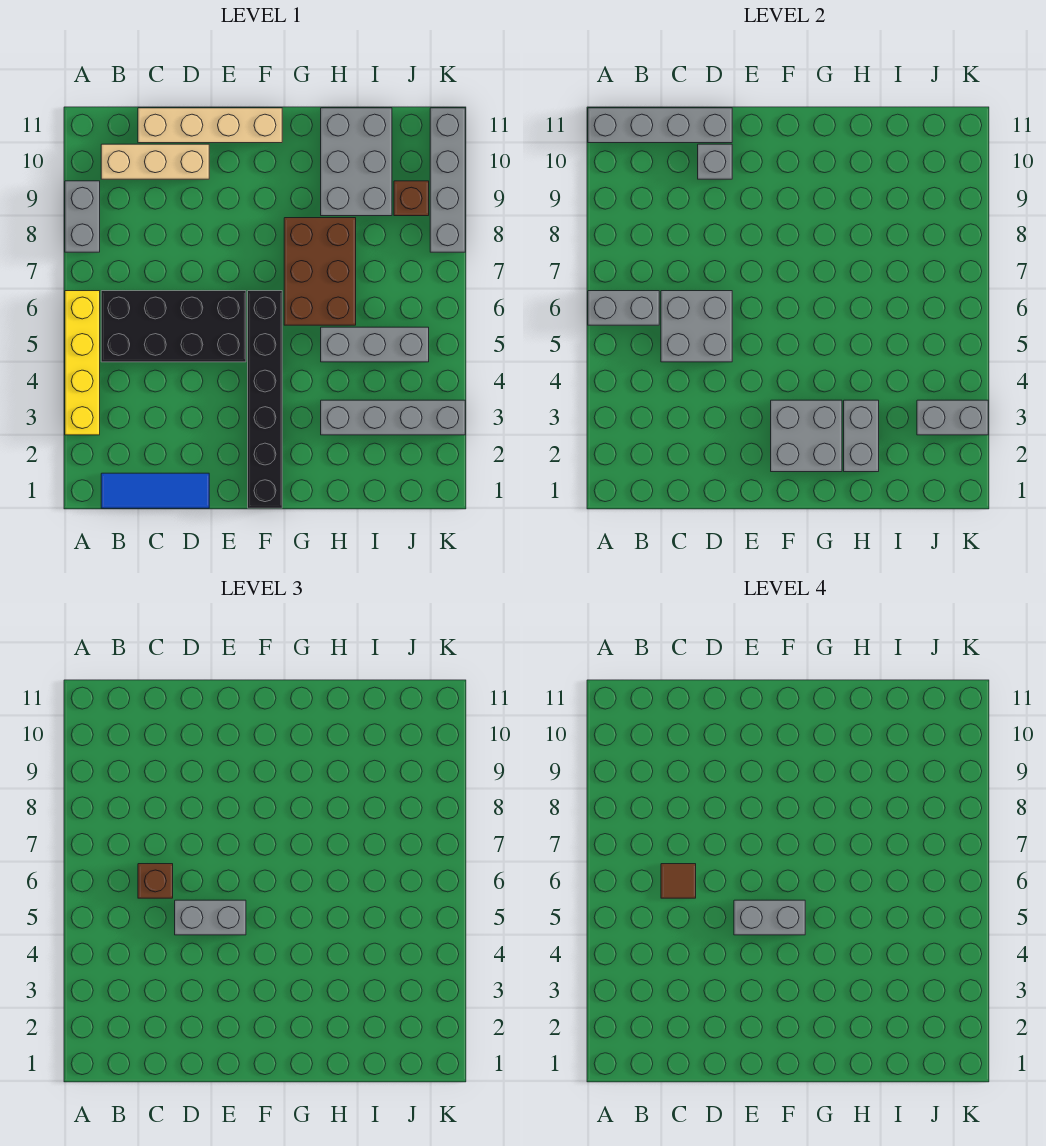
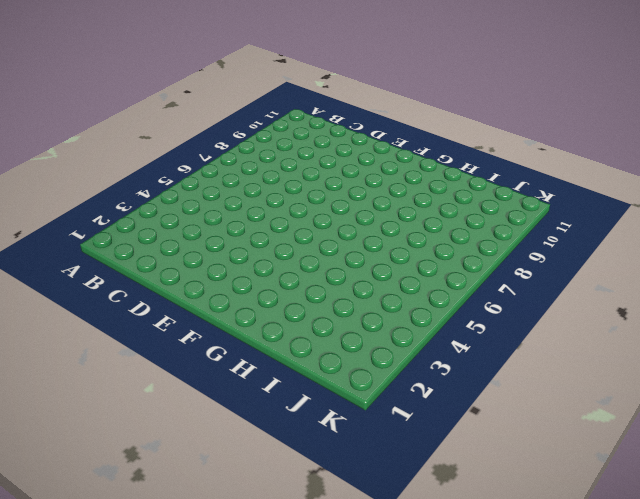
none -> yellow brick A3:A6 level 1
none -> grey brick A8:A9 level 1
none -> blue tile B1:D1 level 1

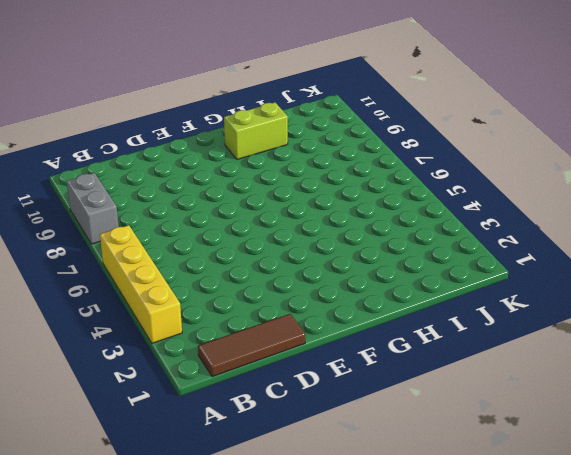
brown tile B1:D1 level 1 -> blue tile B1:D1 level 1
lime brick G10:H10 level 1 -> grey brick H9:I11 level 1
none -> black brick B5:E6 level 1
none -> tan brick B10:D10 level 1
none -> tan brick C11:F11 level 1

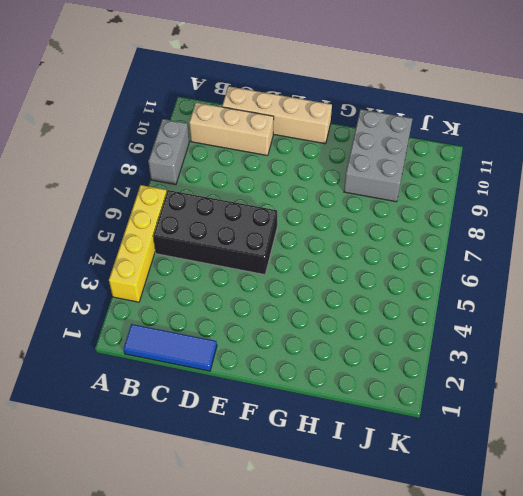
none -> black brick F1:F6 level 1
none -> brown brick G6:H8 level 1
none -> grey brick H3:K3 level 1

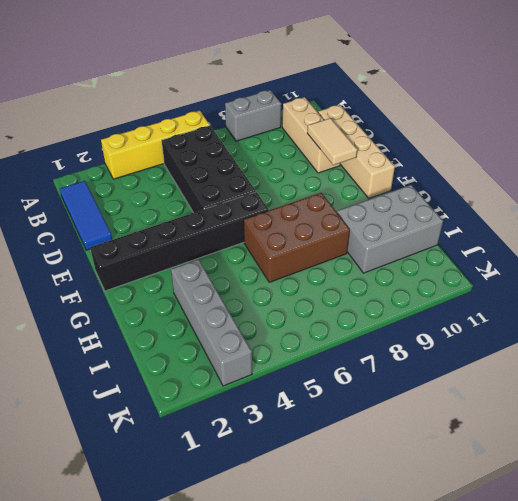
tan tile D10:E10 level 2 -> grey brick D10 level 2
none -> grey brick H5:J5 level 1
none -> brown brick J9 level 1
none -> grey brick K8:K11 level 1

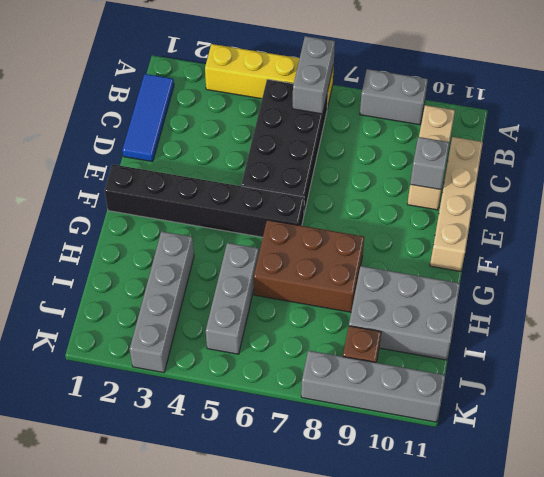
none -> grey brick A11:D11 level 2
none -> grey brick C5:D6 level 2
none -> grey brick F2:G3 level 2

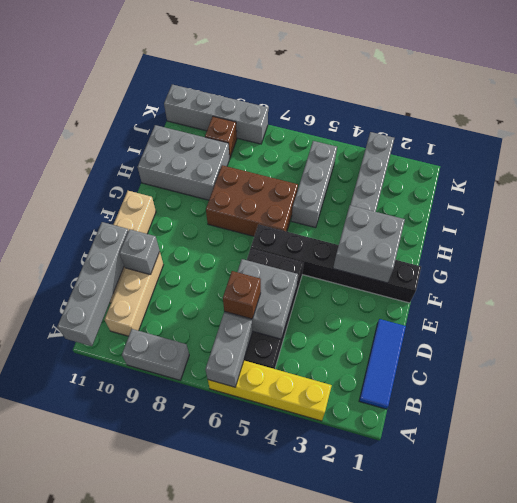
none -> grey brick H2:H3 level 2
none -> grey brick J3:K3 level 2
none -> grey brick D5:E5 level 3

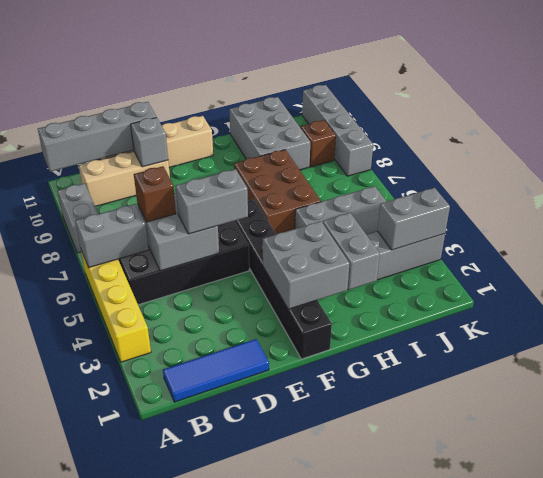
none -> brown tile C6 level 4
none -> grey brick E5:F5 level 4

